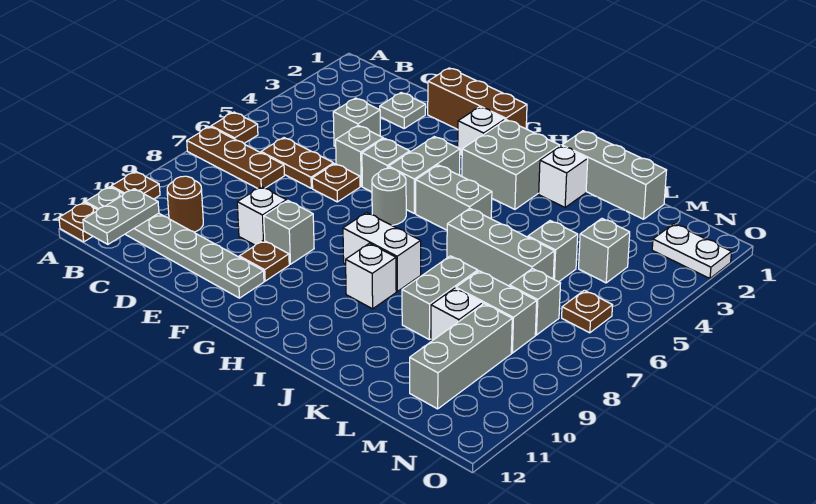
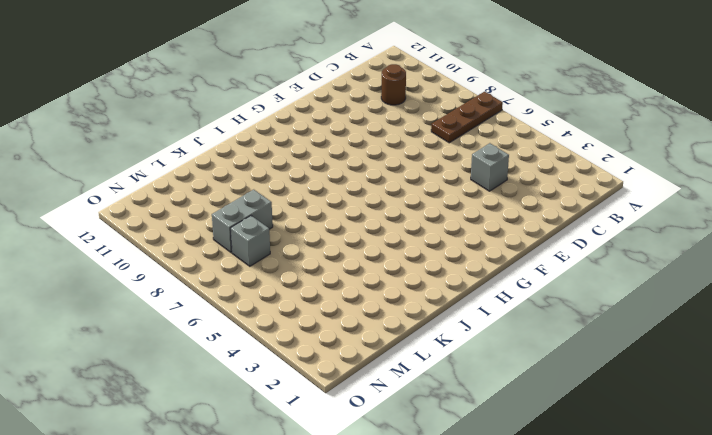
none -> brown plate A6 level 1
none -> brown plate A10 level 1
none -> grey plate A11:F11 level 1
none -> brown plate A12 level 1

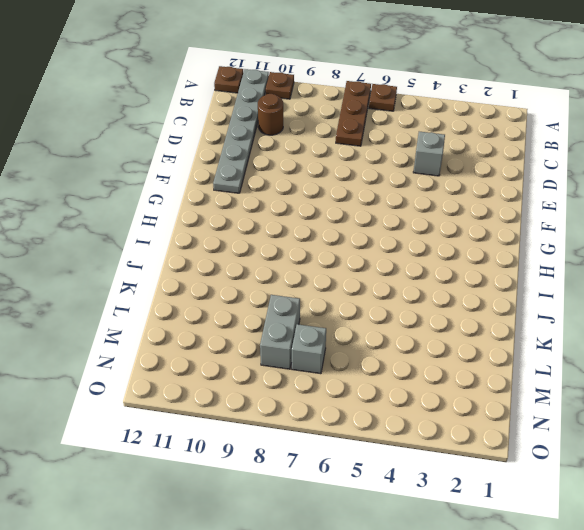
none -> brown plate C6:D6 level 1
none -> grey plate D2 level 1
none -> brown brick E1:G1 level 1
none -> grey brick E5 level 1

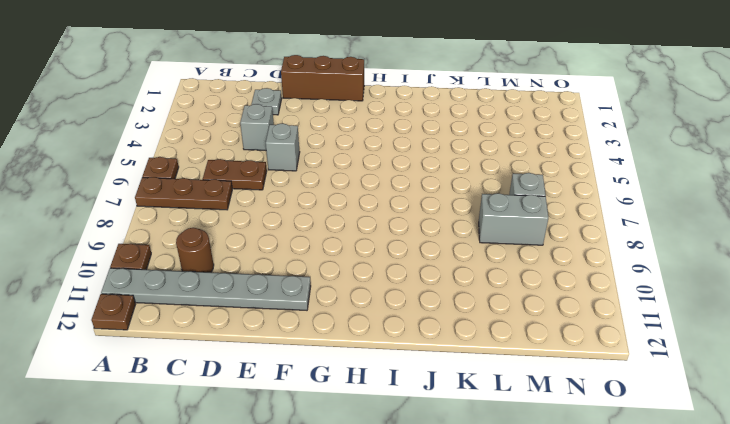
none -> brown plate E6 level 1
none -> white brick E9 level 1
none -> grey brick F5 level 1
none -> grey brick F9 level 1

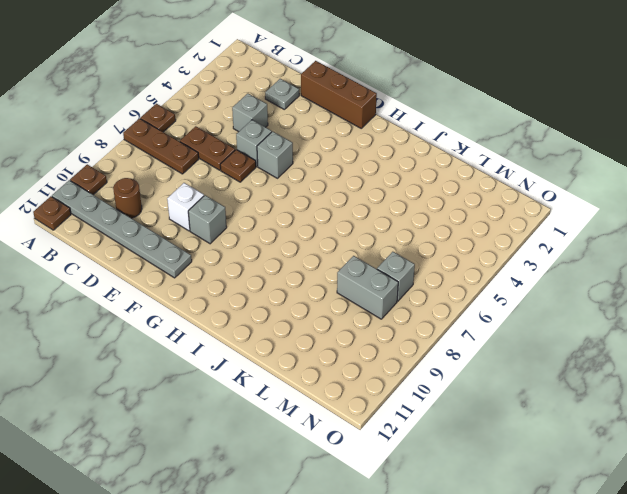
none -> brown plate F10 level 1
none -> white brick G2 level 1
none -> grey brick G4:G5 level 1
none -> grey round brick G6 level 1

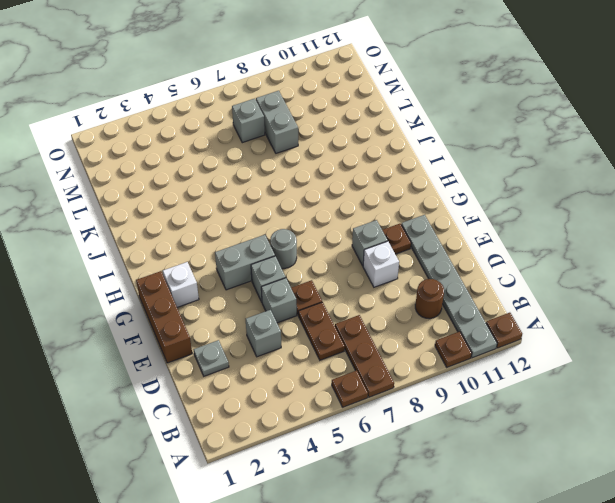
none -> grey brick H2:I3 level 1
none -> grey brick H5:I5 level 1
none -> white brick H8:I8 level 1
none -> white brick I9 level 1

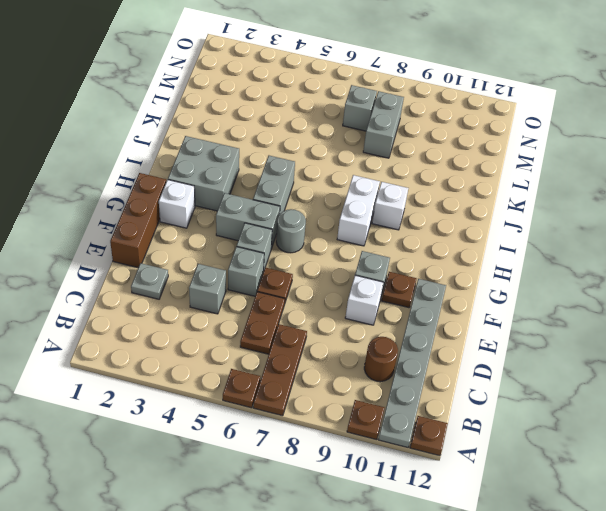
none -> grey brick J1:L1 level 1
none -> white brick J2 level 1
none -> grey brick J6:L6 level 1
none -> grey brick K8:K9 level 1

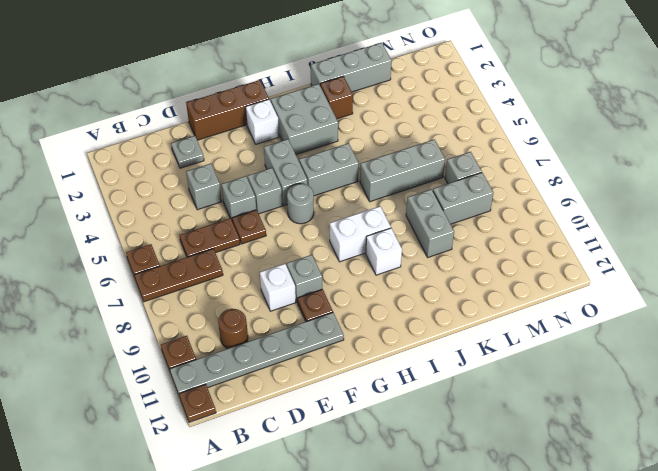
brown brick J2 level 1 -> white brick J2 level 1
none -> grey brick L5 level 1
none -> white brick L9 level 1
none -> grey brick M4 level 1
none -> grey brick M9:M11 level 1

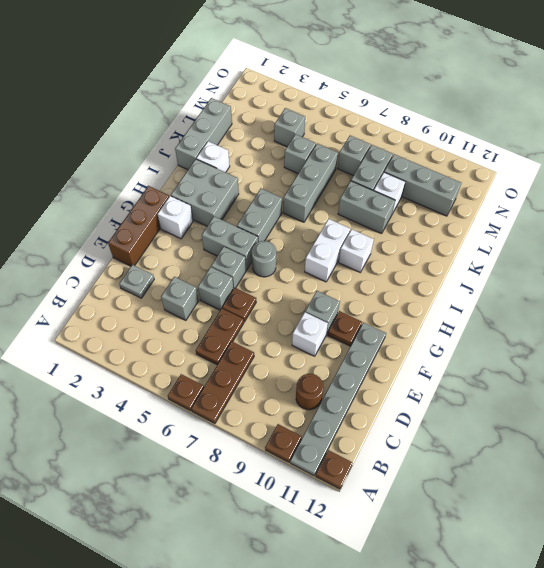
none -> white plate N2:O2 level 1
none -> brown plate N6 level 1
none -> grey plate B11:B12 level 2

